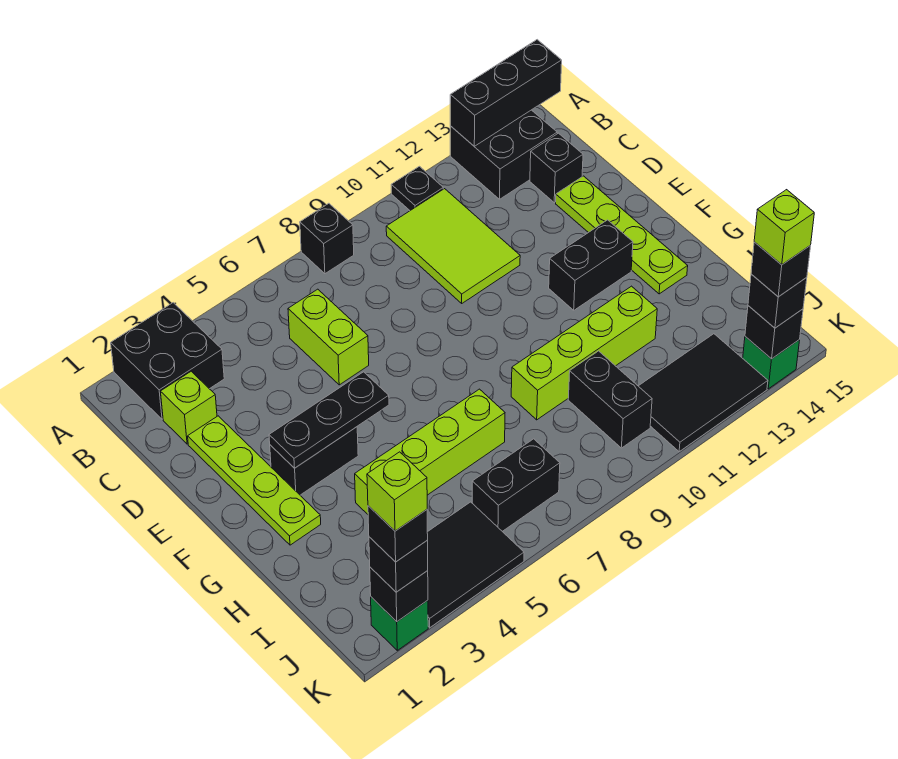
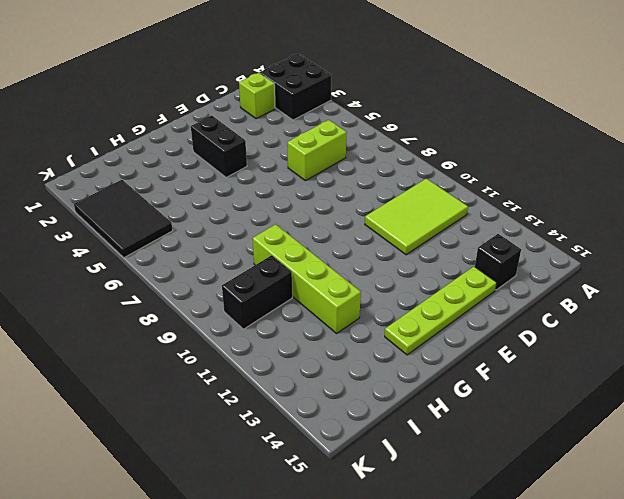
none -> black brick A8 level 1
none -> black plate A11 level 1
none -> black brick A13:B14 level 1
none -> lime plate D2:G2 level 1

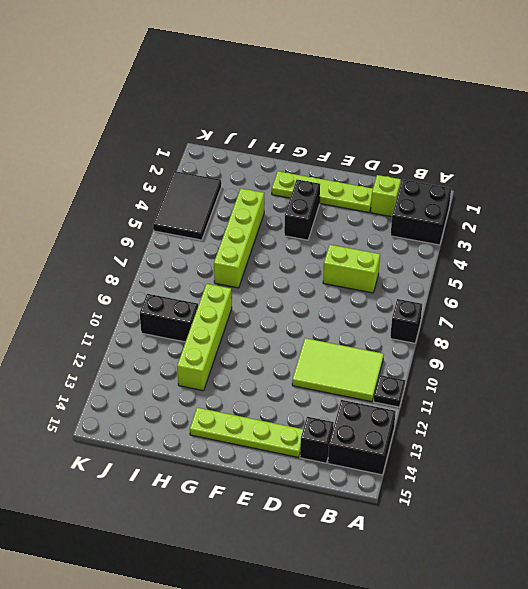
none -> black brick F12:F13 level 1
none -> black brick J6:J7 level 1
none -> black tile J11:K13 level 1
none -> green brick K2 level 1

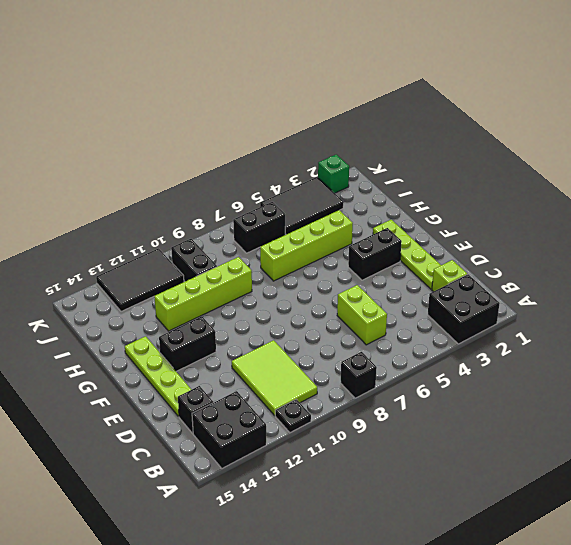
none -> green brick K14 level 1
none -> black brick A13:A15 level 2
none -> black plate F3:F5 level 2
none -> black brick K2 level 2

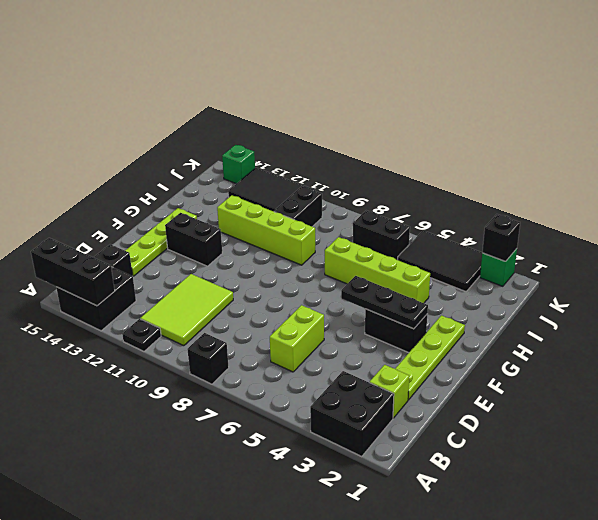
none -> black brick K14 level 2
none -> black brick K2 level 3
none -> black brick K14 level 3
none -> black brick K2 level 4

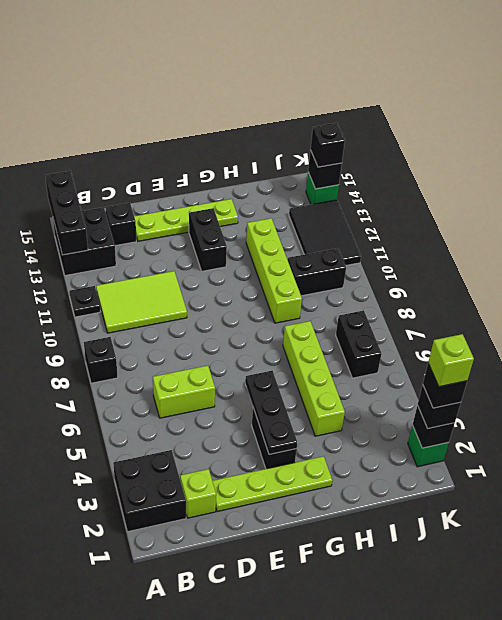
none -> black tile J3:K5 level 1
none -> black brick K14 level 4
none -> lime brick K14 level 5

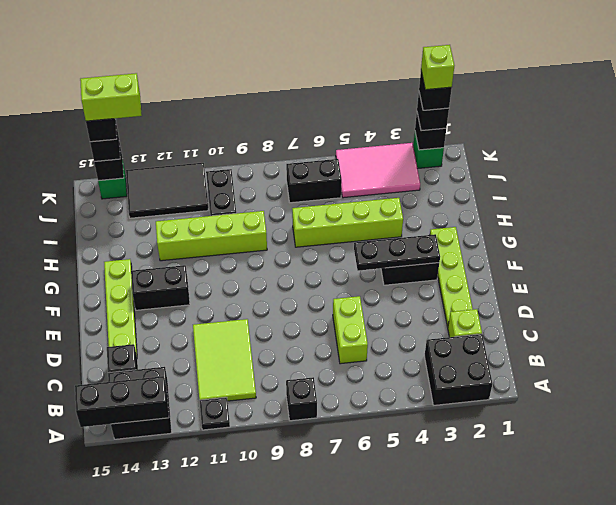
pink tile J3:K5 level 1 -> black tile J3:K5 level 1
lime brick K13:K14 level 5 -> lime brick K14 level 5

